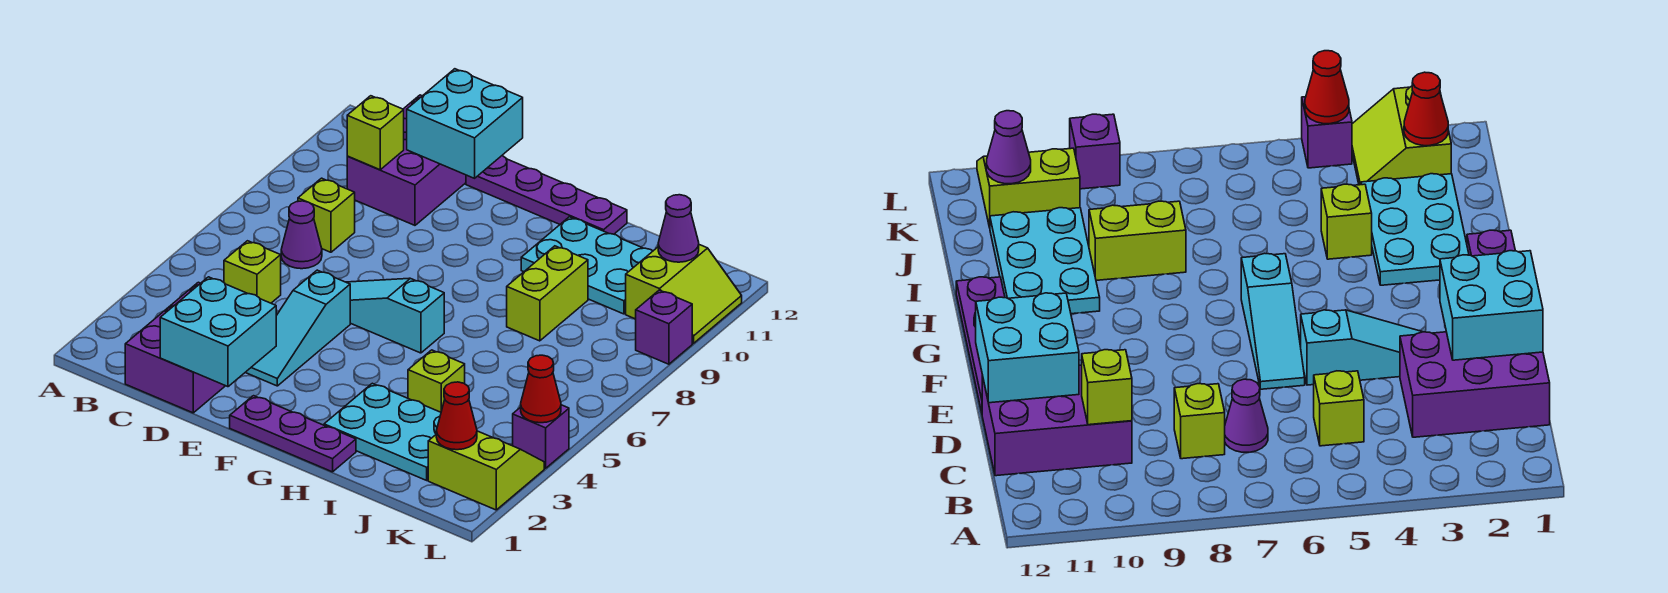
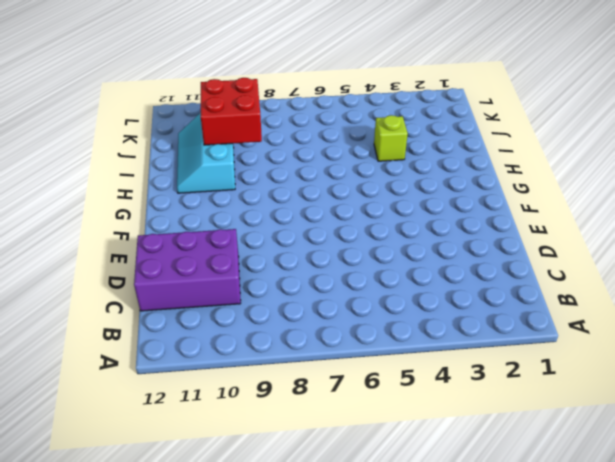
cyan slope H10:J11 level 1 top 10 -> cyan plate H10:J11 level 1
red brick I9:J10 level 2 -> none
none -> purple brick C1:D3 level 1
none -> lime brick C5 level 1
none -> purple cone C7 level 1

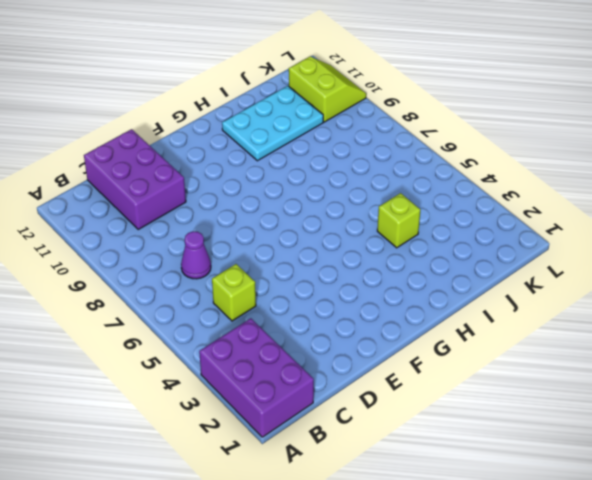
purple brick A1:B3 level 1 -> purple brick C1:D3 level 1
none -> lime brick C8 level 1
none -> cyan slope E3:E5 level 1 top 5
none -> cyan slope E6:G6 level 1 top G

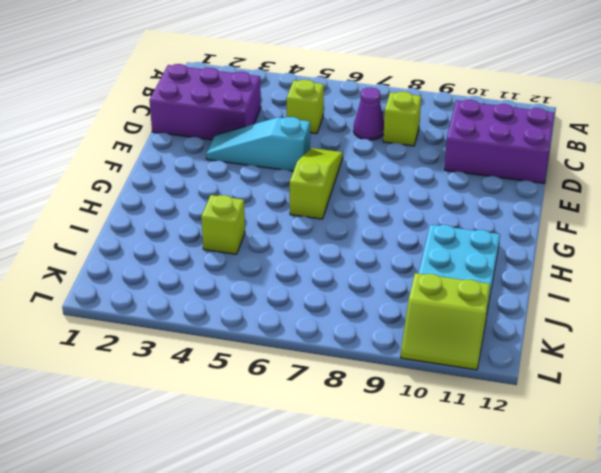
lime slope E6:G6 level 1 top G -> cyan slope E6:G6 level 1 top G
none -> purple plate E12:H12 level 1
none -> purple plate F1:H1 level 1
none -> cyan plate H2:J3 level 1

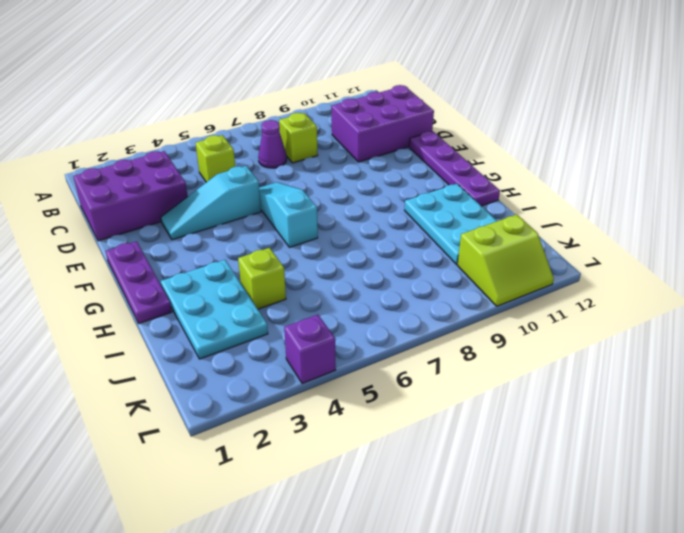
none -> lime brick I8:I9 level 1
none -> lime slope K2:L3 level 1 top 2
none -> purple brick L9 level 1

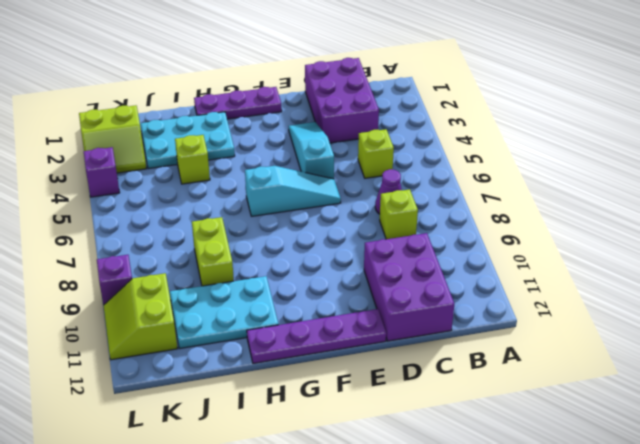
none -> lime brick C10 level 2
none -> cyan brick D1:E2 level 2
none -> cyan brick D11:E12 level 2

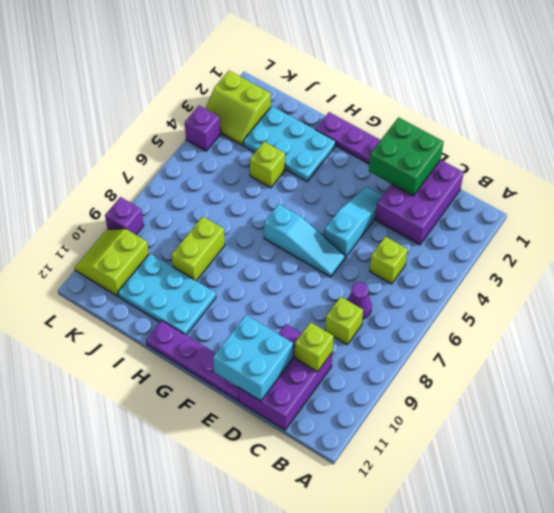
green brick D1:E2 level 2 -> cyan brick D1:E2 level 2
none -> red cone K2 level 2
none -> purple cone K11 level 2
none -> red cone L4 level 2

